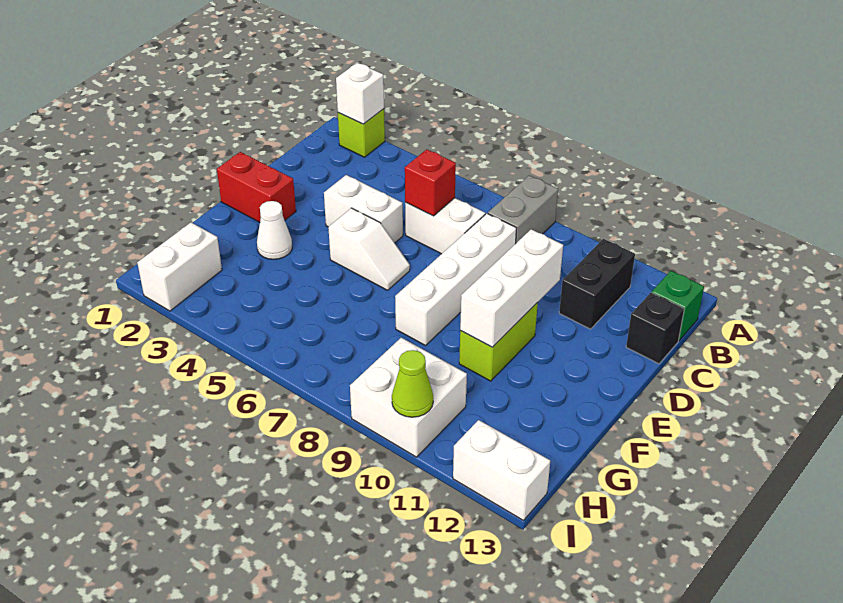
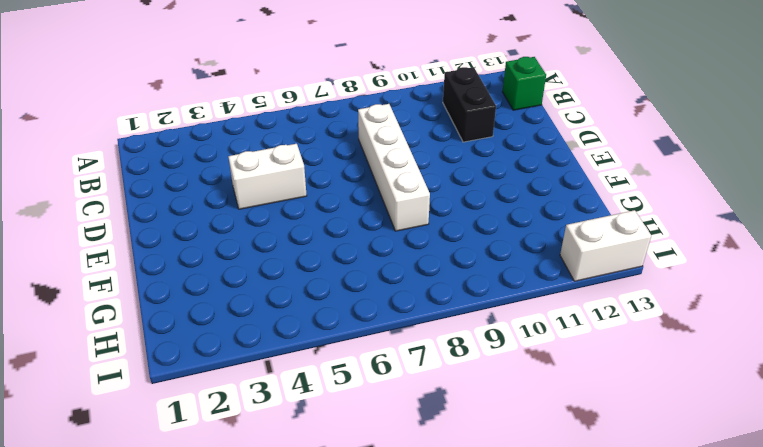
none -> lime brick A2 level 1
none -> grey brick A8:B8 level 1
none -> white brick C6:C7 level 1

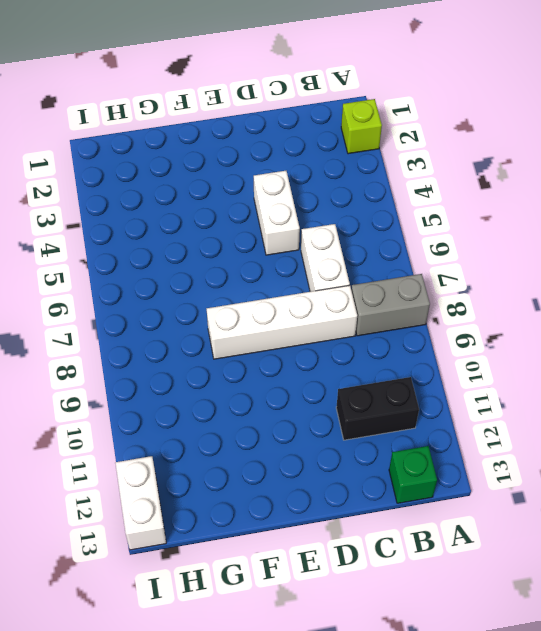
none -> black brick C13 level 1
none -> red brick E1:E2 level 1
none -> white slope E5:E6 level 1 top 5

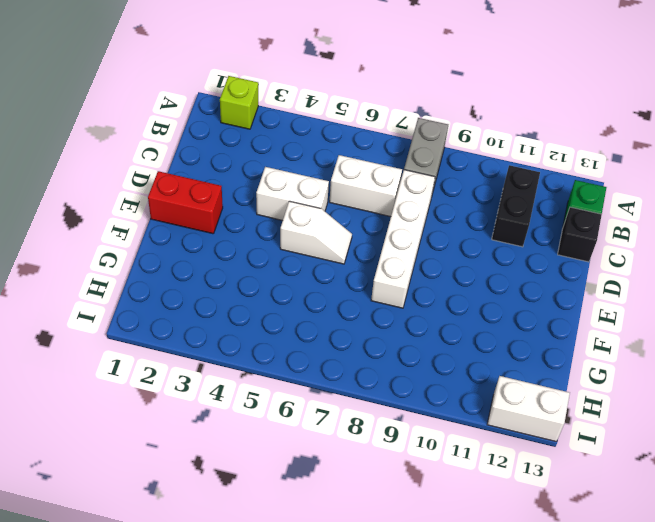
none -> lime brick E10:F10 level 1
none -> white cone F3 level 1
none -> white brick H2:I2 level 1

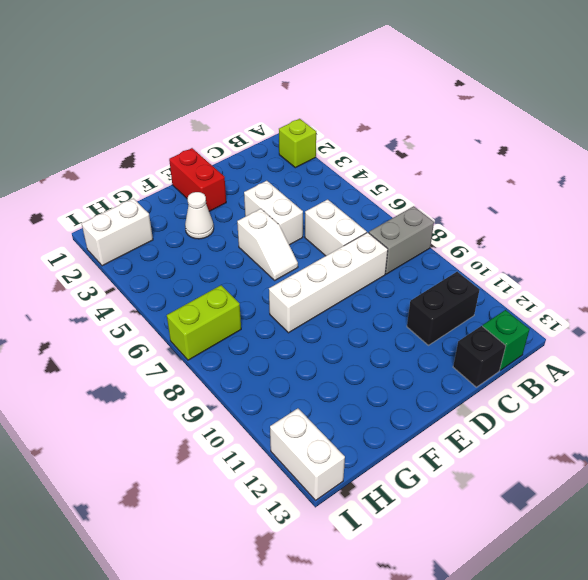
lime brick H7:I7 level 1 -> lime brick E10:F10 level 1
none -> white brick H9:I10 level 1
none -> white brick A2 level 2
none -> red brick C6 level 2

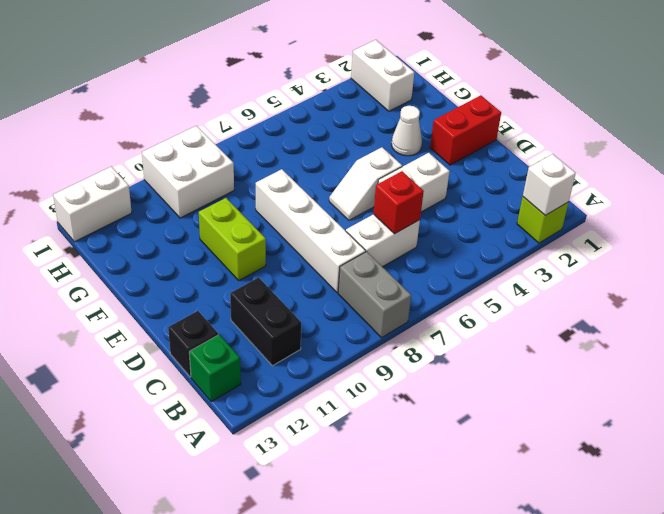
none -> white brick D10:F10 level 2
none -> lime cone I10 level 2

